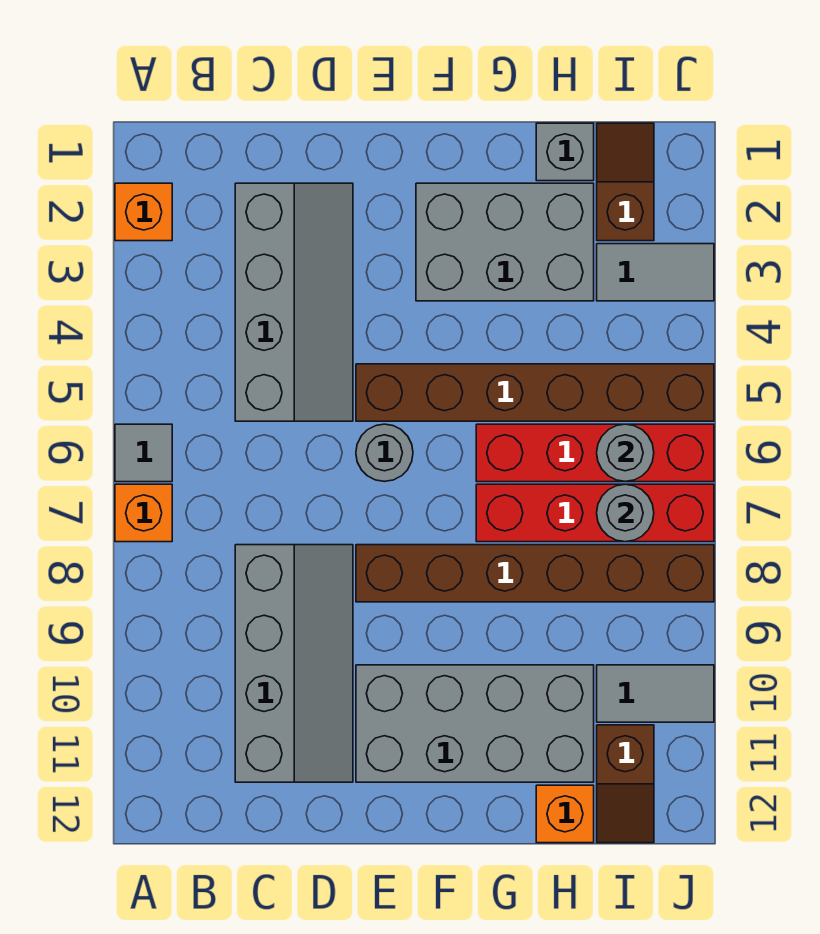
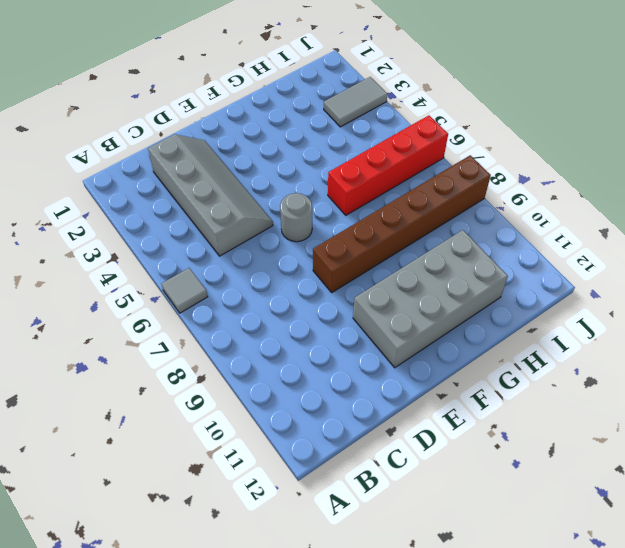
none -> orange brick A2 level 1
none -> orange brick A7 level 1
none -> grey slope C8:D11 level 1 top C

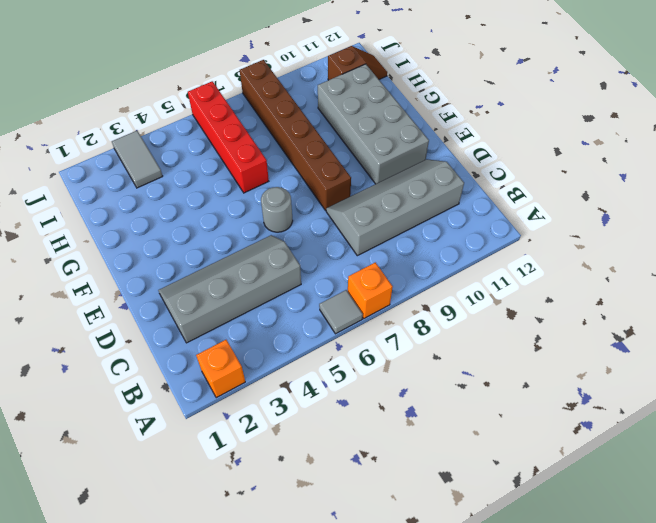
none -> brown brick E5:J5 level 1
none -> grey brick F2:H3 level 1
none -> red brick G7:J7 level 1

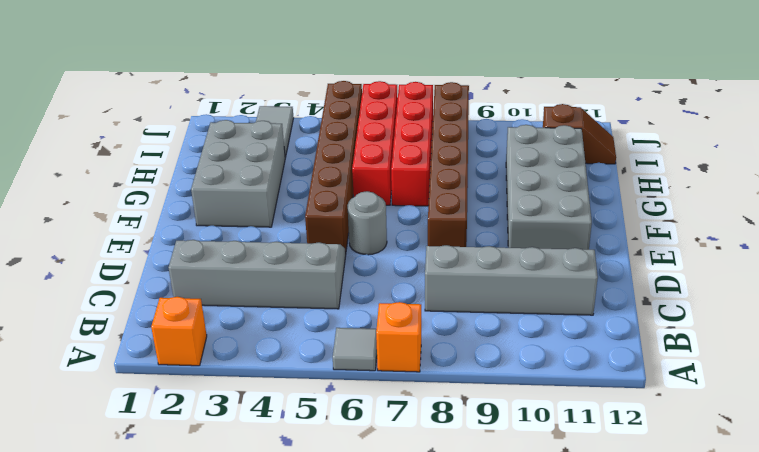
none -> grey brick H1 level 1
none -> orange brick H12 level 1
none -> brown slope I1:I2 level 1 top 2

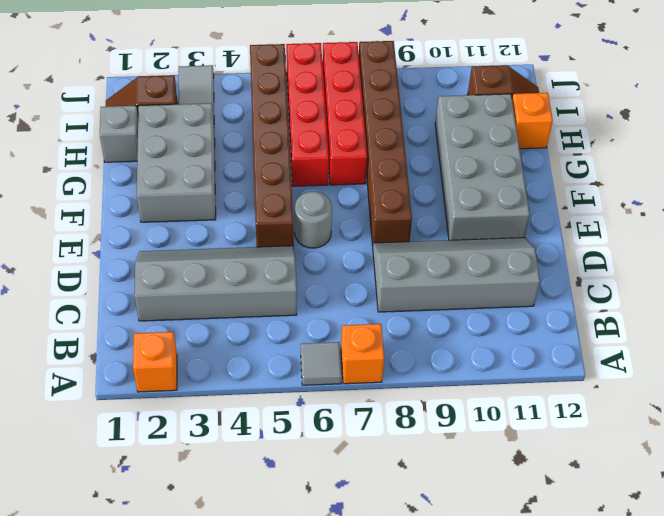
none -> grey tile I10:J10 level 1
none -> grey round brick I6 level 2
none -> grey round brick I7 level 2

